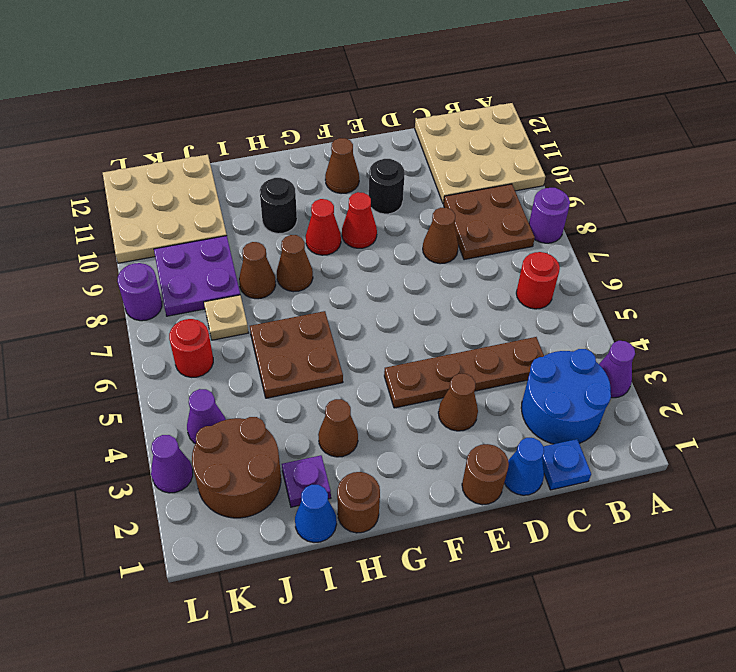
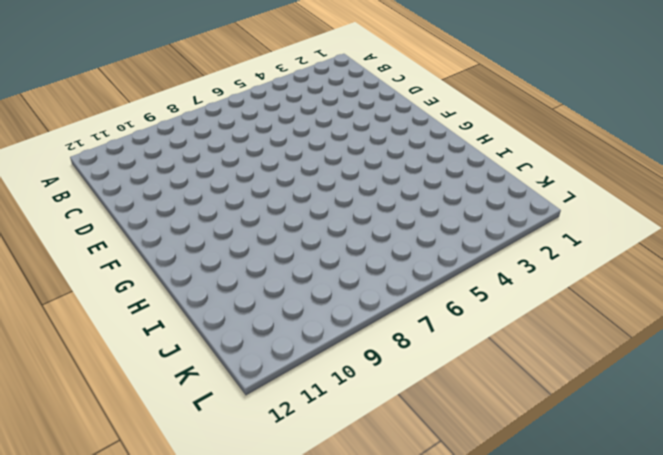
none -> purple cone A3 level 1
none -> purple round brick A8 level 1
none -> tan plate A10:C12 level 1
none -> blue round brick B2:C3 level 1

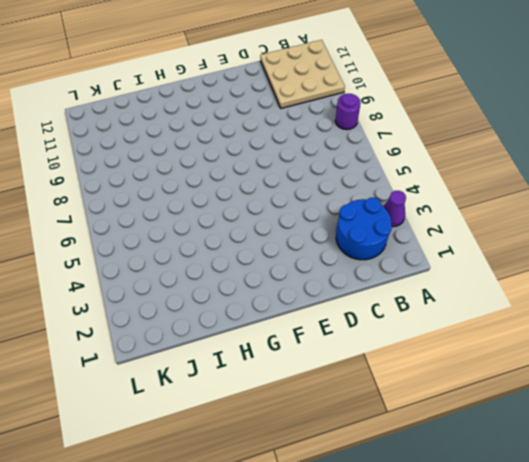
none -> red round brick B6 level 1
none -> brown plate B8:C9 level 1
none -> blue plate C1 level 1
none -> brown plate C4:F4 level 1

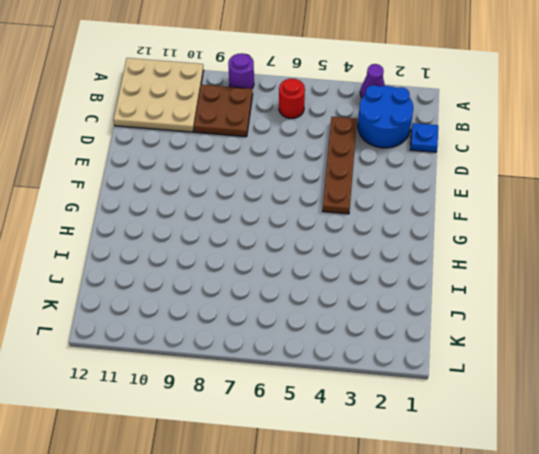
none -> blue cone D1 level 1
none -> brown cone D8 level 1
none -> brown round brick E1 level 1
none -> brown cone E3 level 1

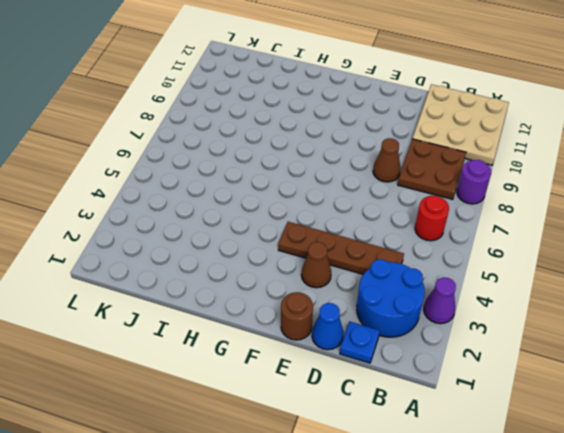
none -> black round brick E10 level 1
none -> red cone F9 level 1
none -> brown cone F11 level 1
none -> red cone G9 level 1

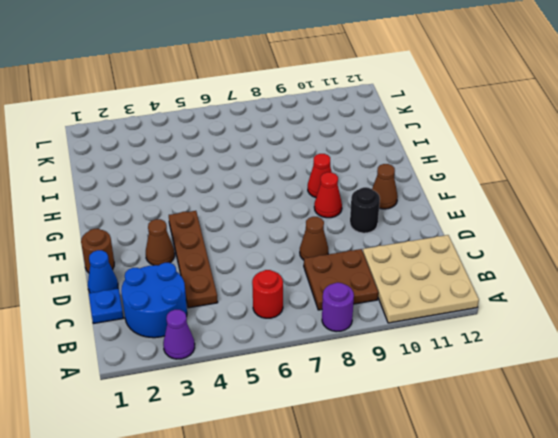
none -> brown round brick H1 level 1
none -> brown cone H3 level 1
none -> brown plate H5:I6 level 1
none -> brown cone H8 level 1

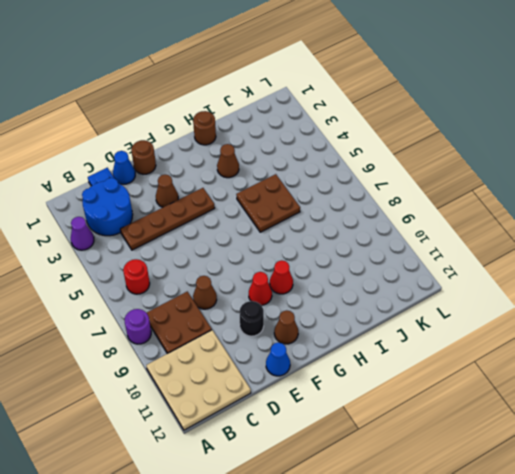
blue cone E12 level 1 -> blue cone I1 level 1
none -> brown cone H8 level 1
none -> black round brick H10 level 1
none -> purple plate I2 level 1
none -> brown cone I8 level 1

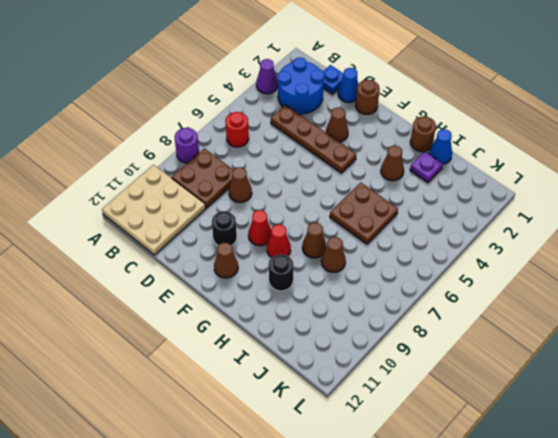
none -> brown round brick J2:K3 level 1
none -> tan plate J7 level 1
none -> purple plate J8:K9 level 1
none -> tan plate J10:L12 level 1

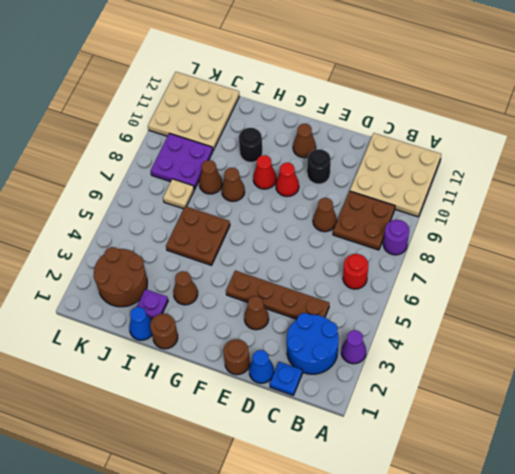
none -> purple cone K4 level 1
none -> red round brick K6 level 1
none -> purple cone L3 level 1
none -> purple round brick L8 level 1

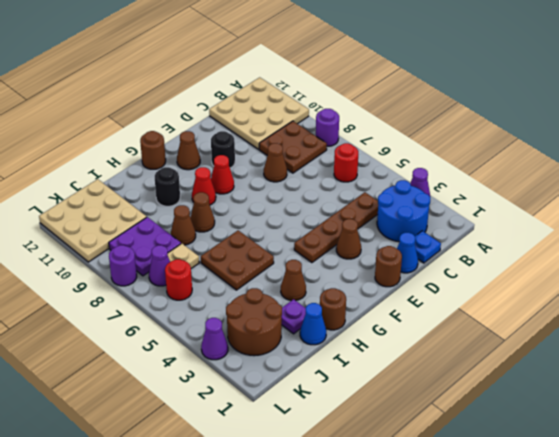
brown round brick G12 level 1 -> none
purple cone K7 level 1 -> purple cone K4 level 1

